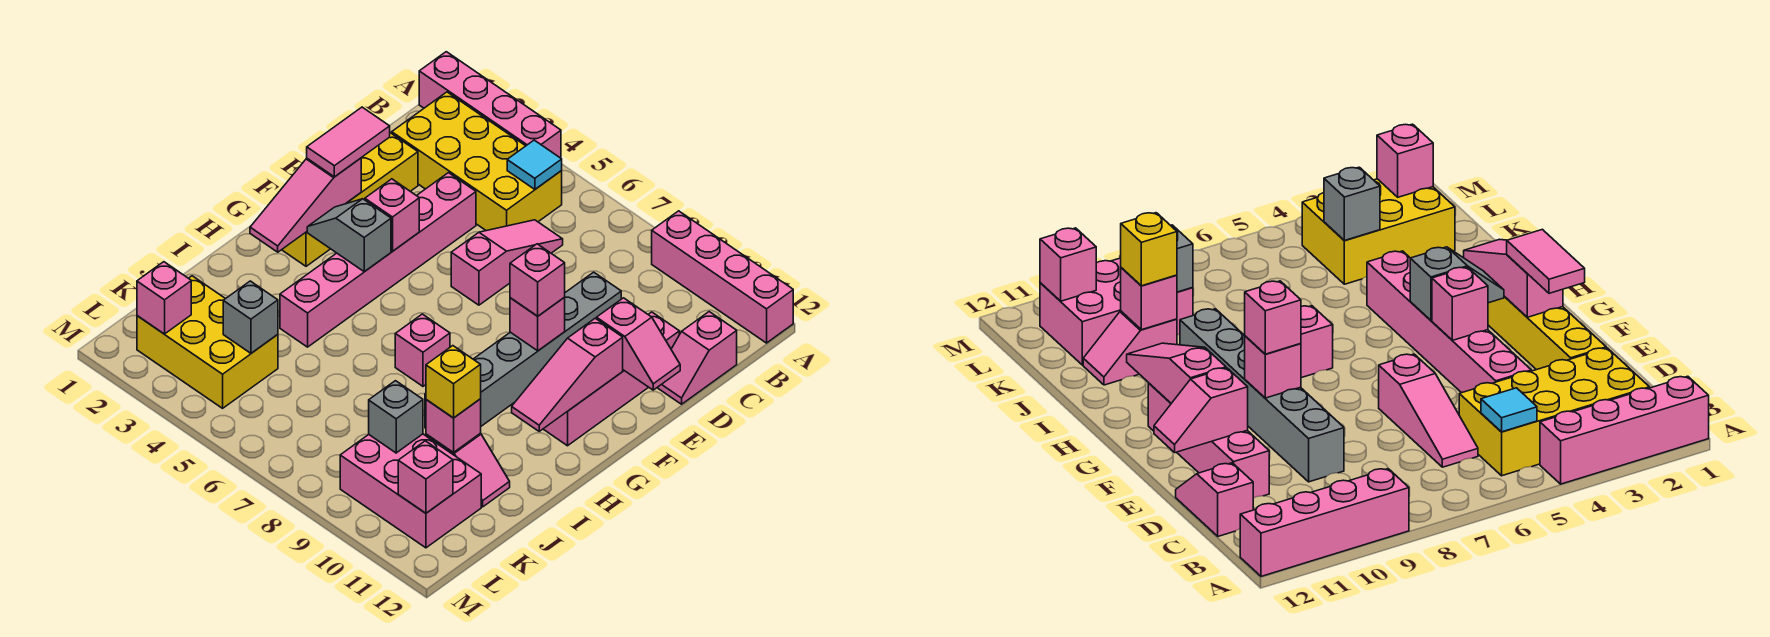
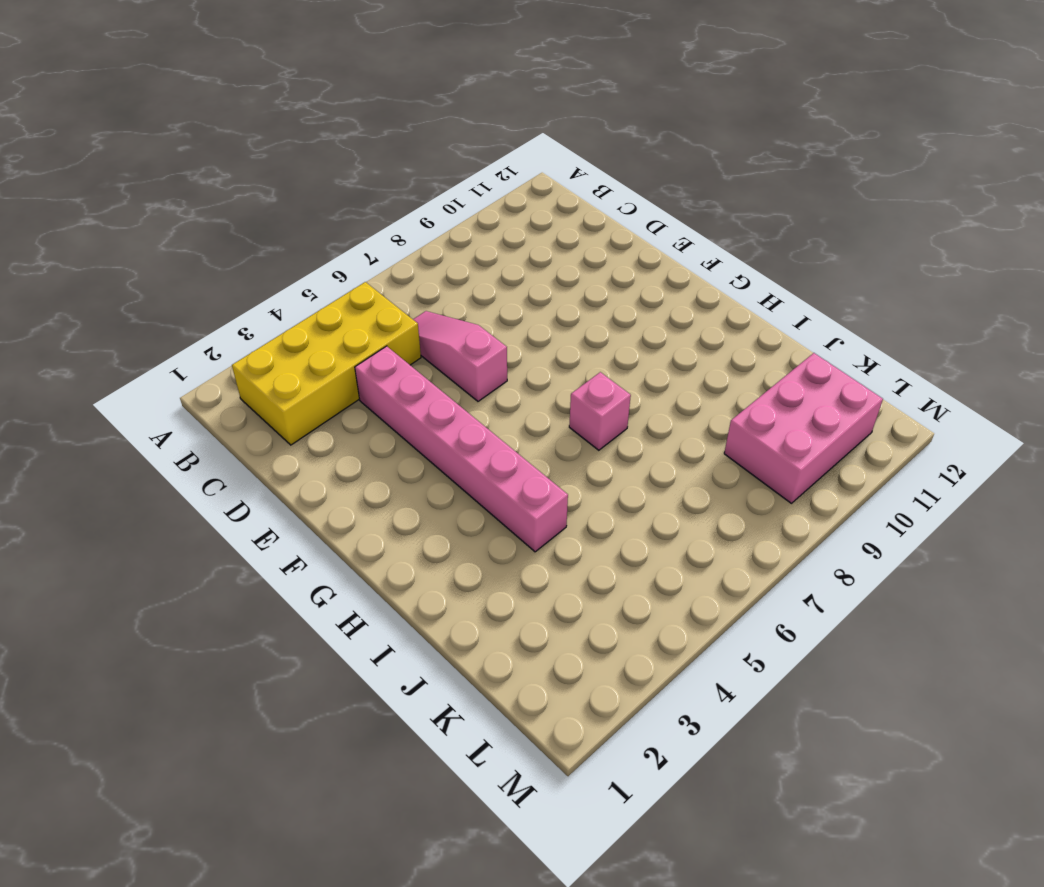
none -> pink brick A1:A4 level 1
none -> pink brick A9:A12 level 1
none -> pink slope C12:D12 level 1 top C

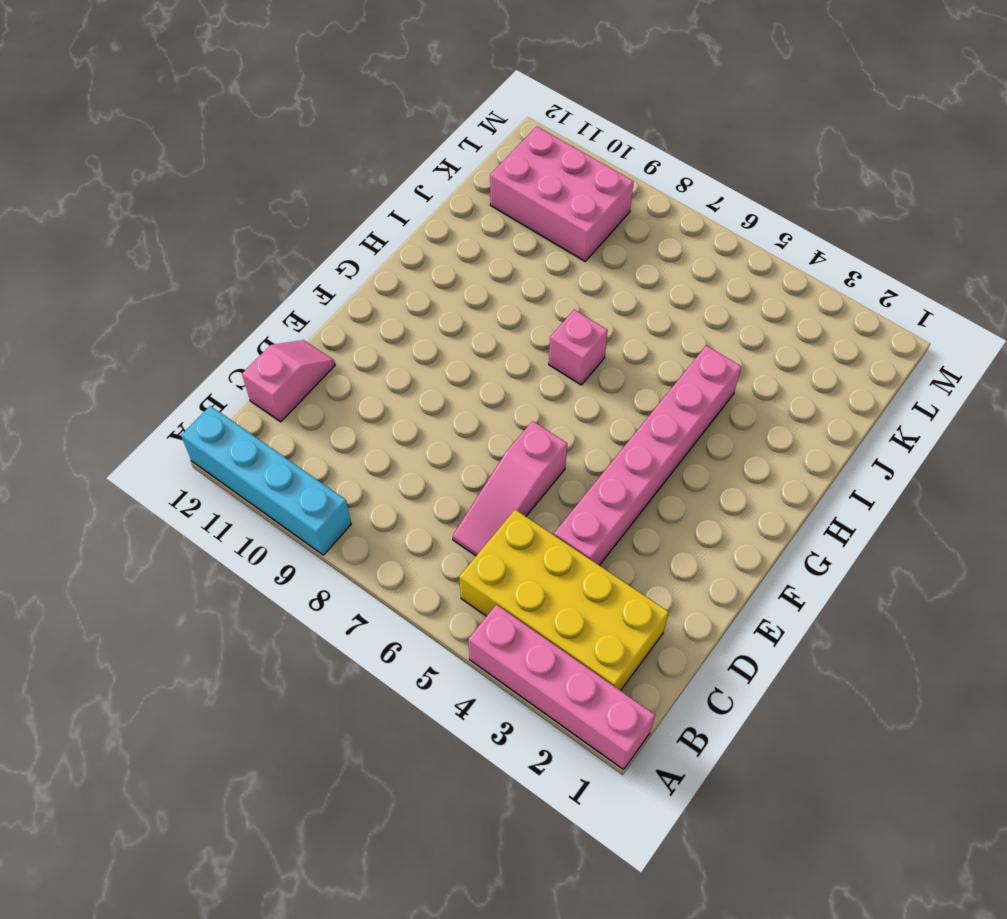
cyan brick A9:A12 level 1 -> pink brick A9:A12 level 1
none -> yellow brick D2:G2 level 1
none -> grey brick D9:I9 level 1
none -> pink brick D11:G11 level 1

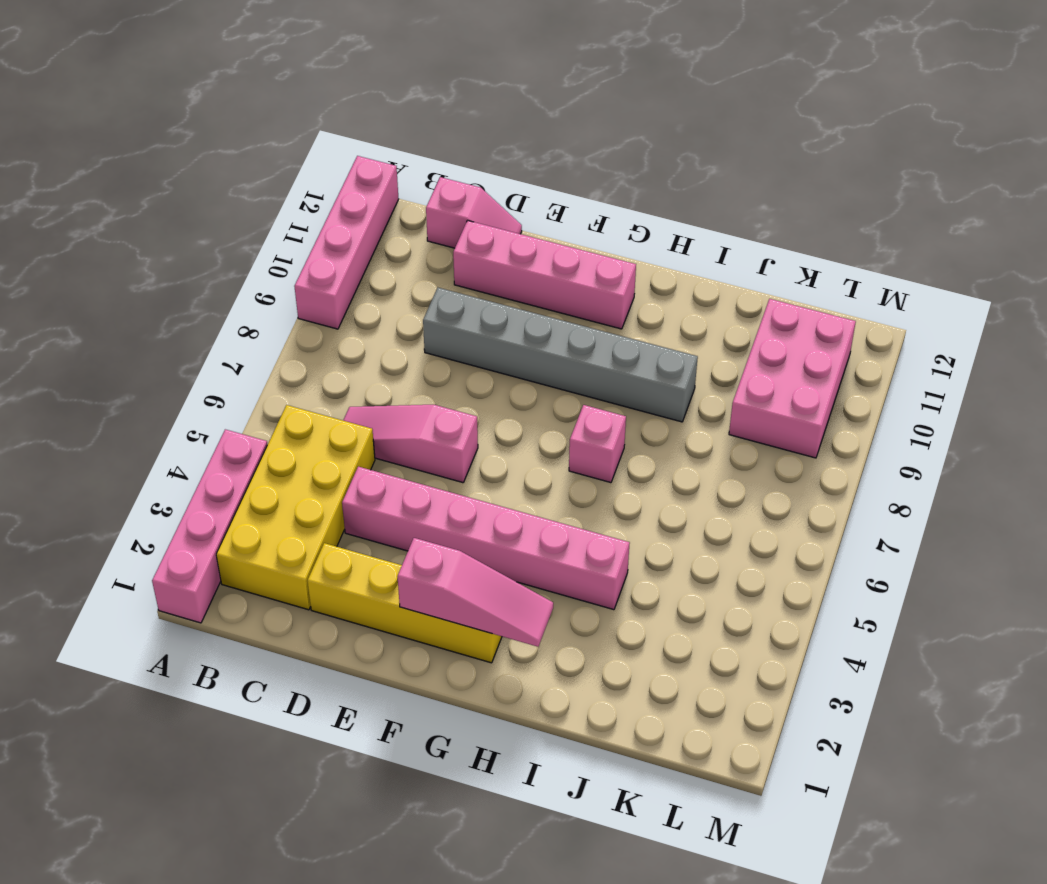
none -> pink slope J10:J11 level 1 top 10
none -> yellow brick K2:L4 level 1
none -> cyan tile B5 level 2

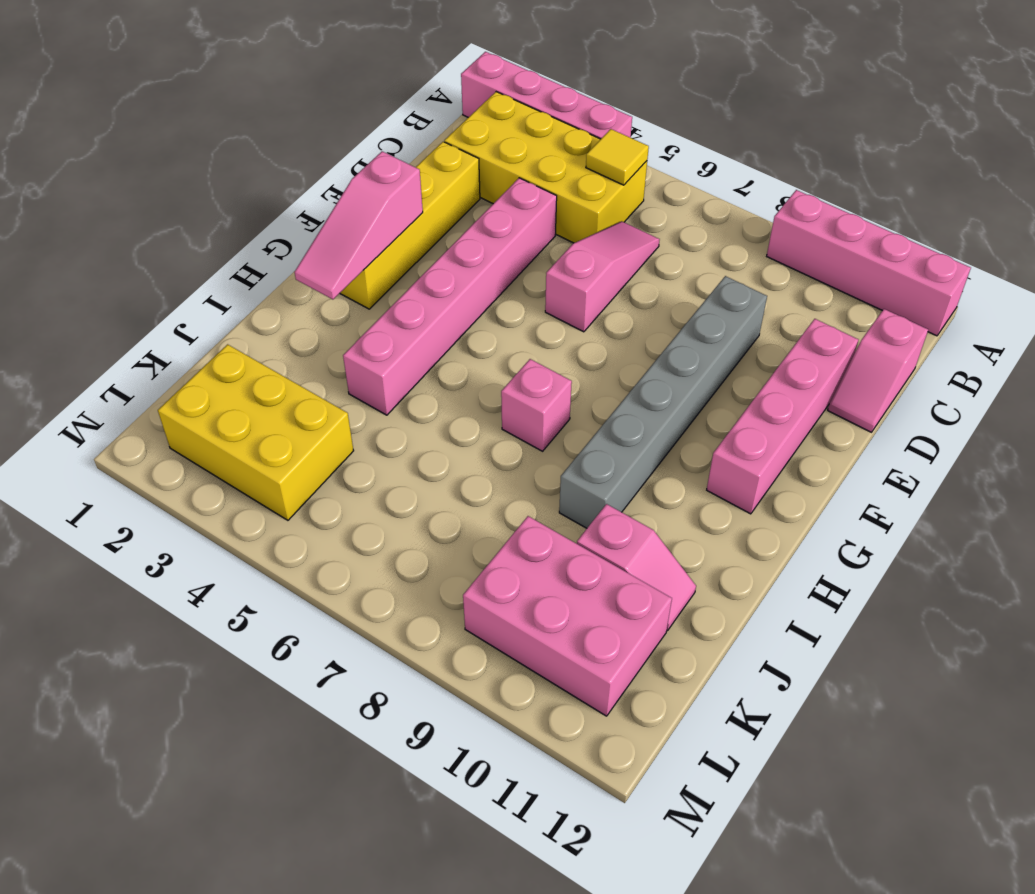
yellow tile B5 level 2 -> cyan tile B5 level 2
none -> pink slope E11:E12 level 2 top 11
none -> pink brick F4 level 2
none -> pink brick F9 level 2

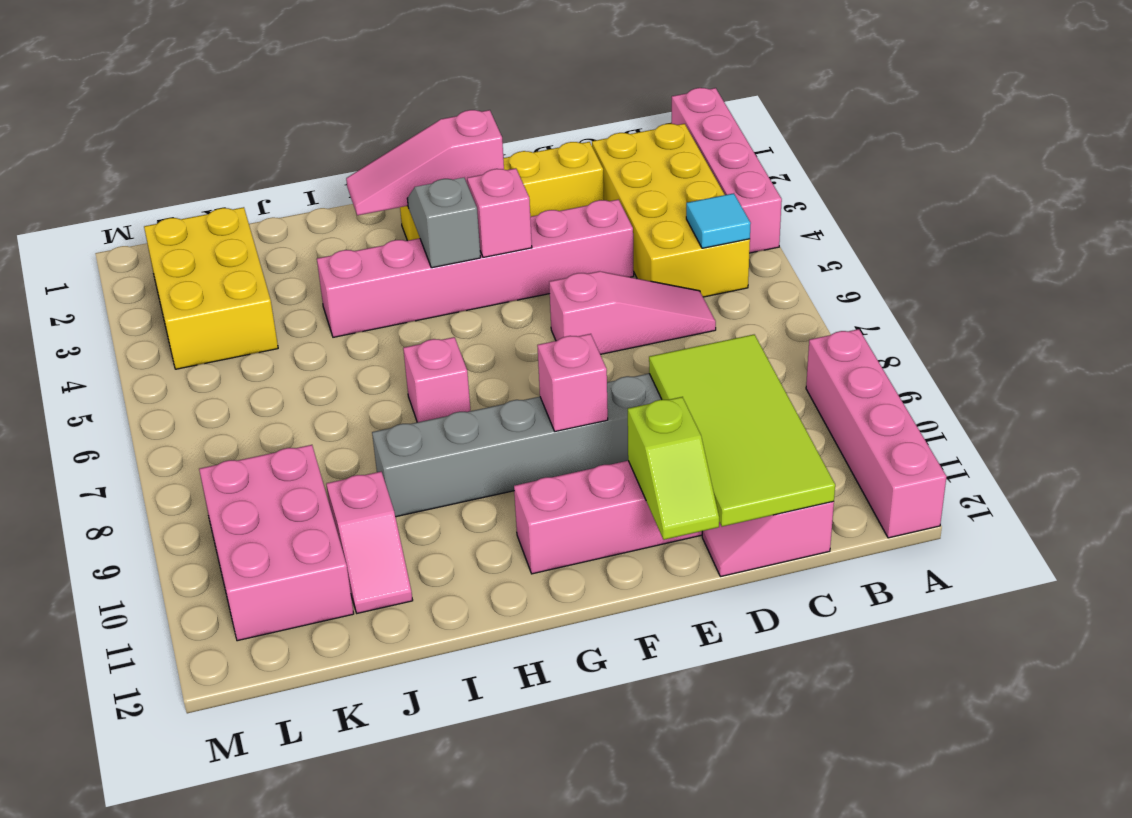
lime tile C9:D12 level 2 -> none
lime slope E11:E12 level 2 top 11 -> pink slope E11:E12 level 2 top 11
none -> pink slope F11:H11 level 2 top F
none -> pink brick J10 level 2
none -> grey brick K4 level 2

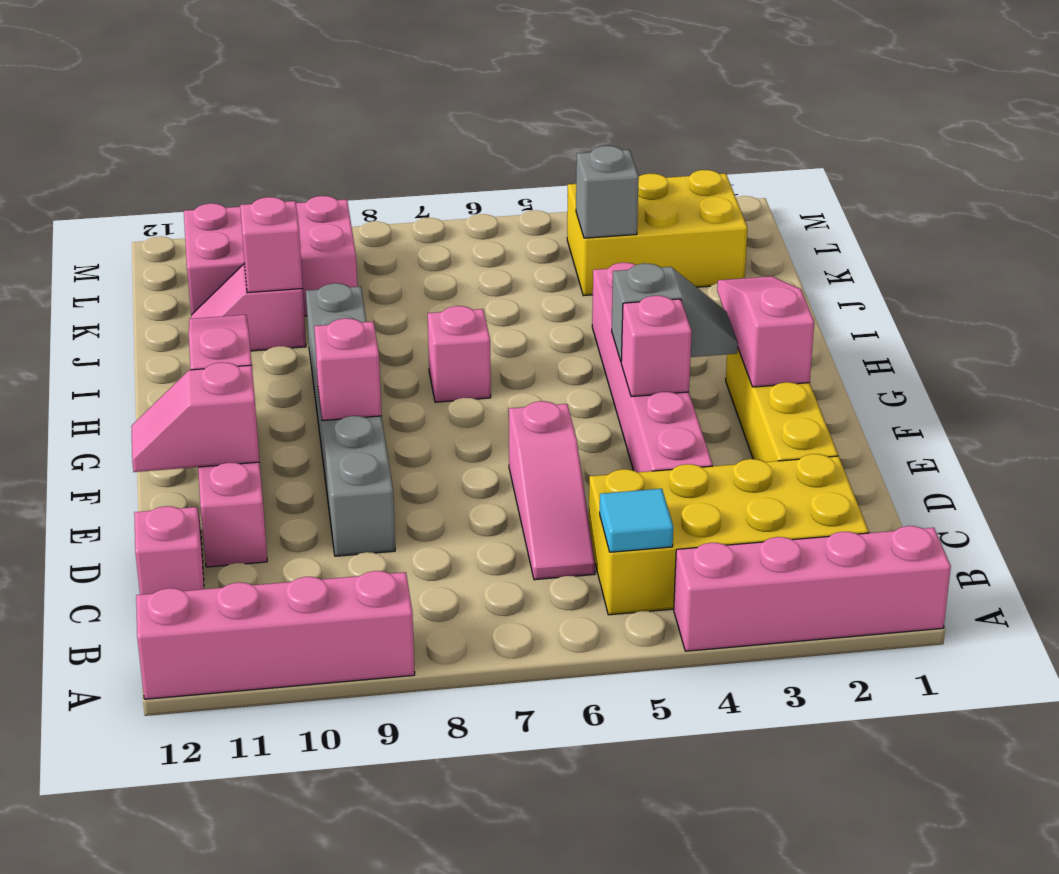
none -> grey brick K9 level 2
none -> pink brick L2 level 2
none -> pink brick L11 level 2

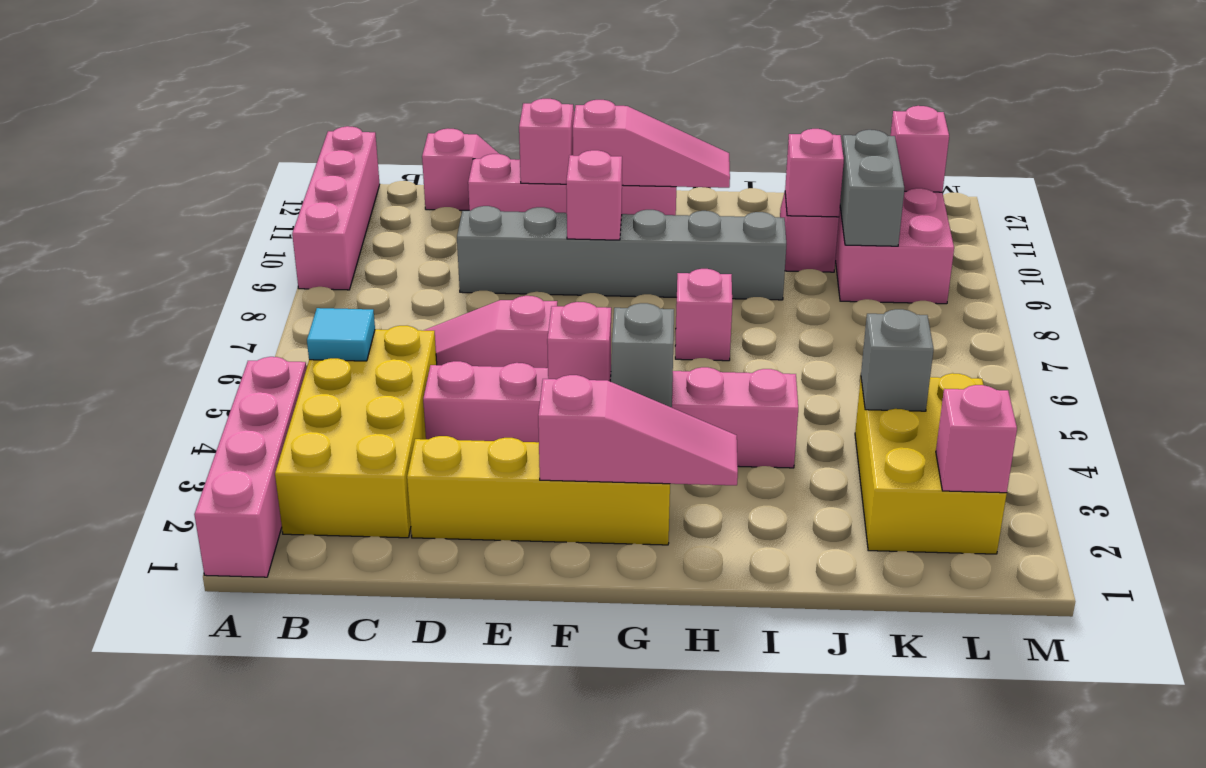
grey brick K9:K10 level 2 -> grey brick K9 level 2
none -> pink tile E2:F2 level 3
none -> pink brick F9 level 3
none -> yellow brick J10 level 3

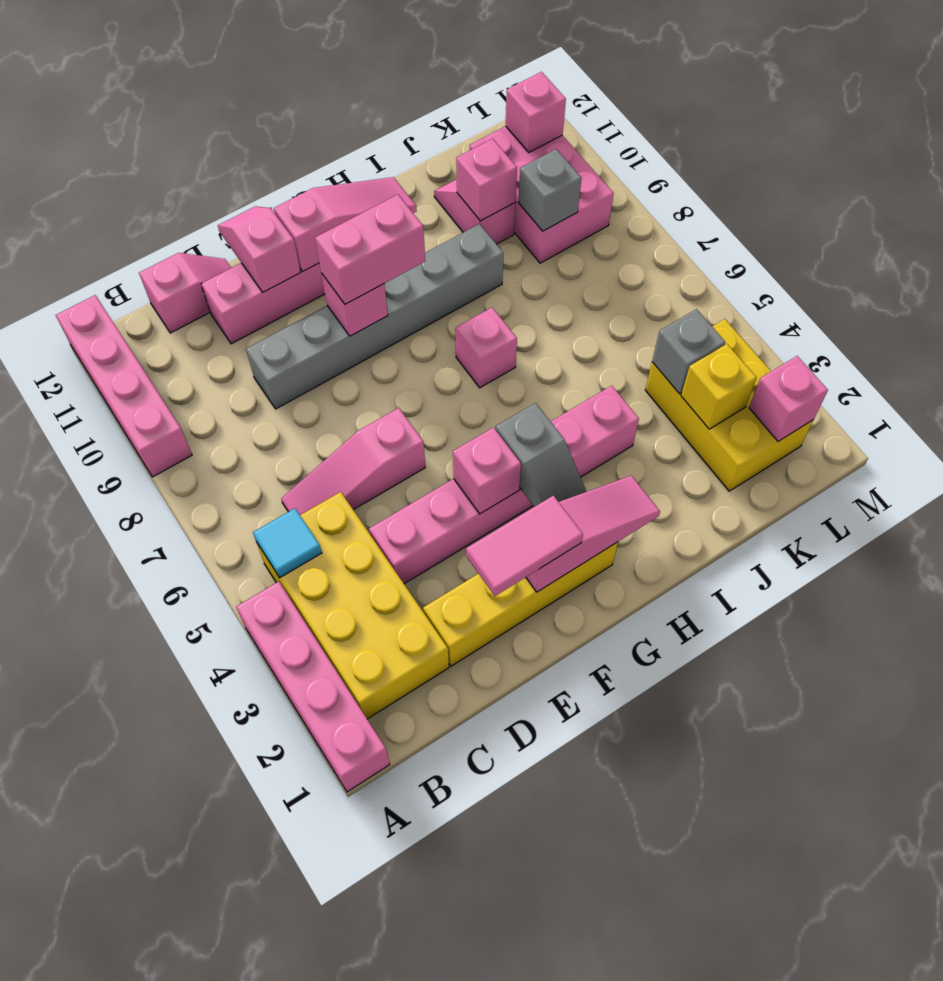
pink brick F9:G9 level 3 -> pink brick F9 level 3
yellow brick K3 level 2 -> yellow brick J10 level 3

